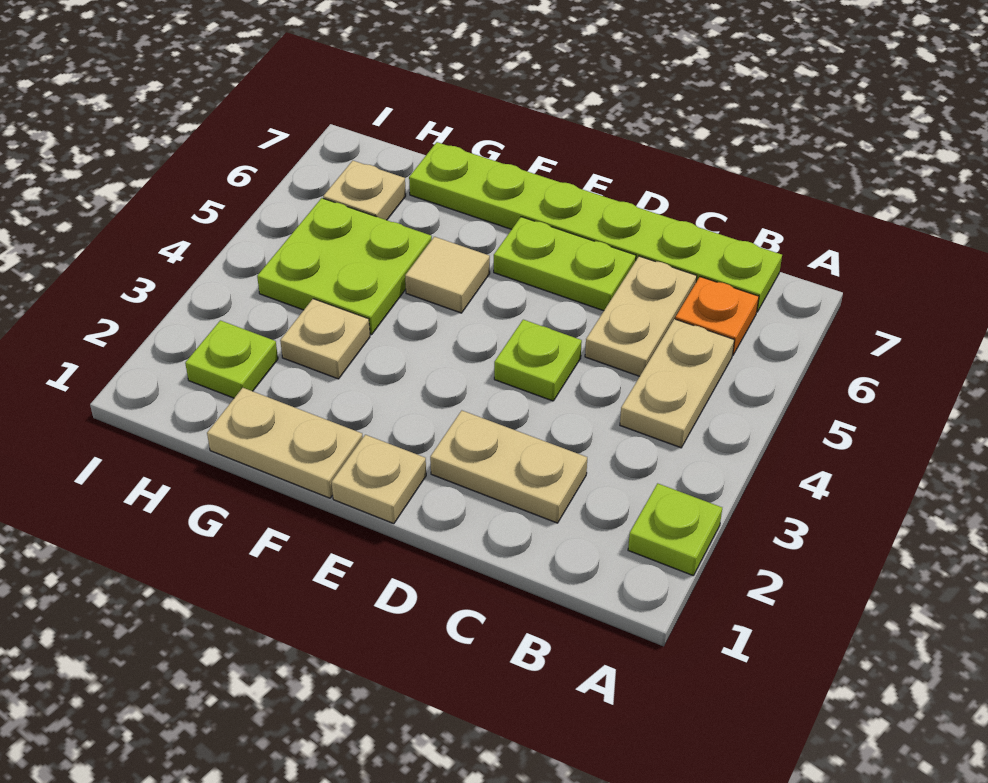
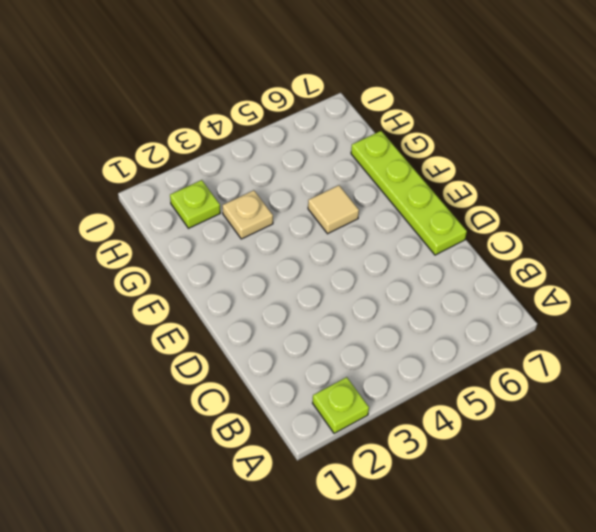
lime plate D7:G7 level 1 -> lime plate B7:G7 level 1
none -> tan plate B4:B5 level 1
none -> orange plate B6 level 1
none -> tan plate C2:D2 level 1

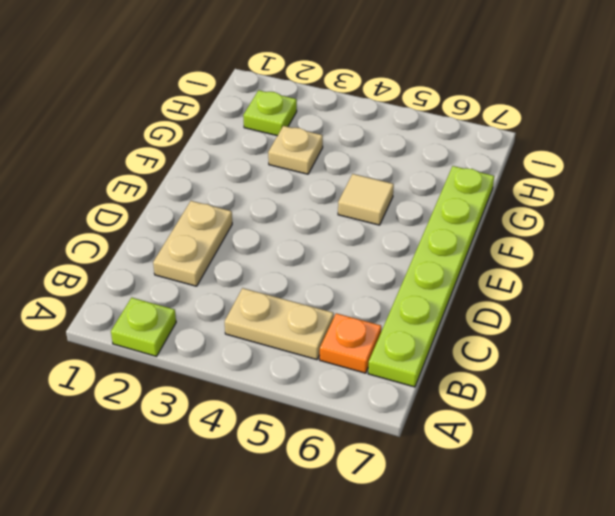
none -> tan plate C5:C6 level 1
none -> lime plate D4 level 1
none -> lime plate D6:E6 level 1

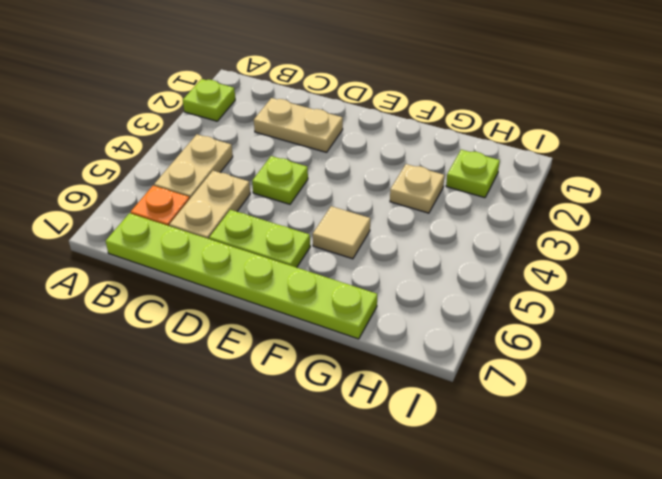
none -> tan plate E1 level 1
none -> tan plate F1:G1 level 1
none -> lime plate G4:H5 level 1

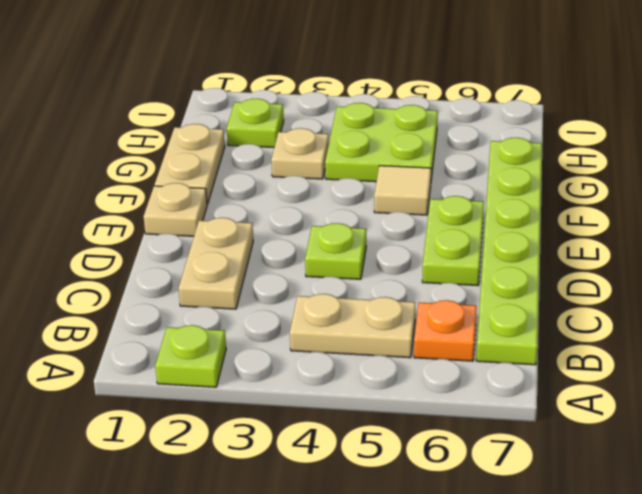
none -> tan plate C5:C6 level 1
none -> tan plate H6 level 1

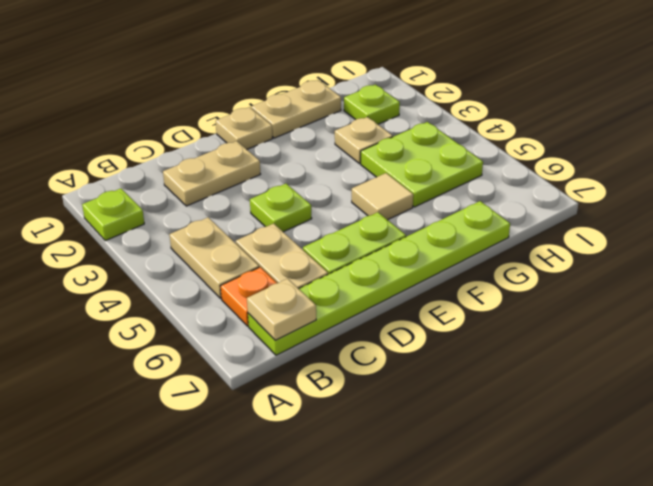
tan plate B7 level 2 -> tan plate H6 level 1

